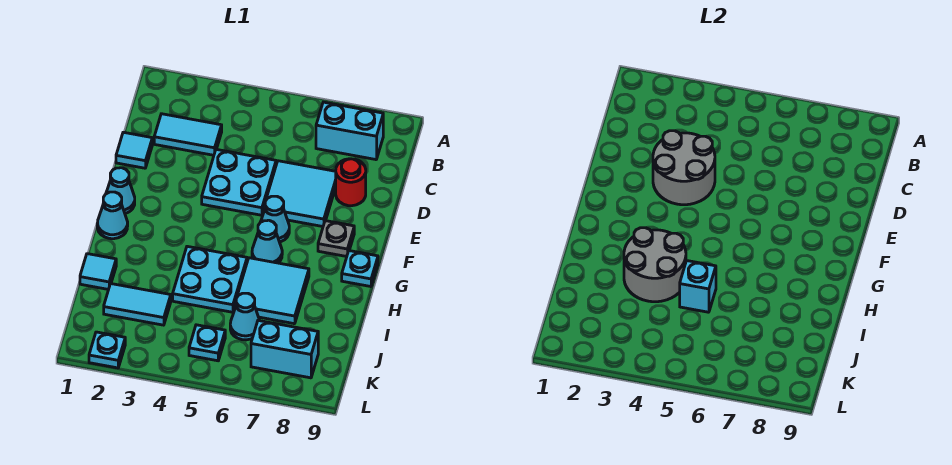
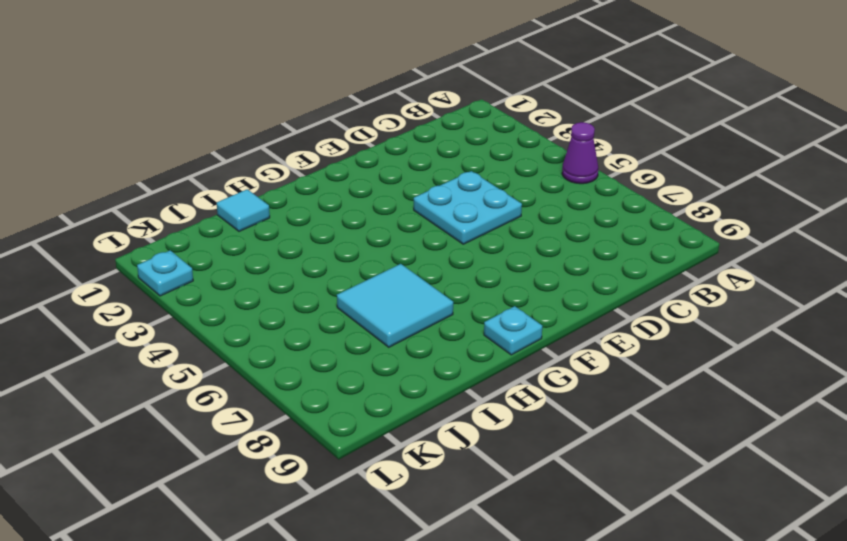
purple cone A5 level 1 -> none
none -> cyan brick B7:B8 level 1
none -> cyan tile C2:C3 level 1
none -> cyan tile D1 level 1

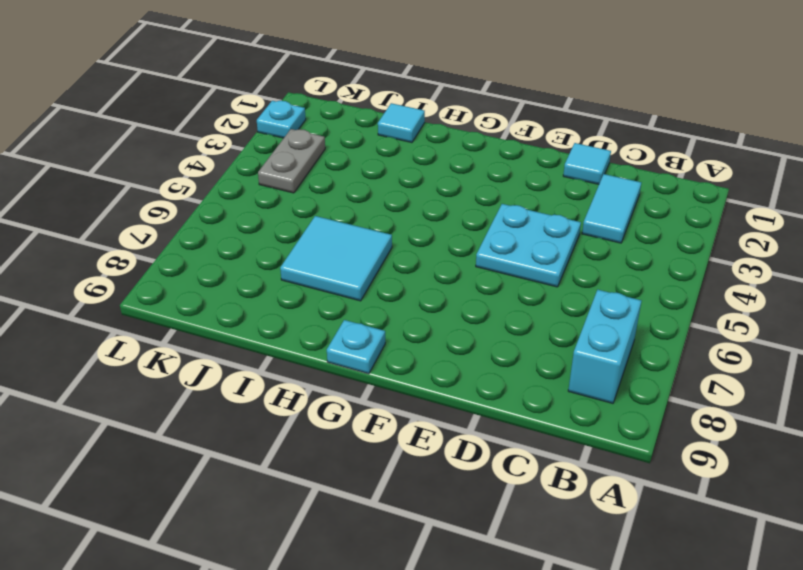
grey plate K3:K4 level 1 -> none
none -> cyan tile D6:E7 level 1
none -> red round brick D8 level 1
none -> cyan cone F1 level 1

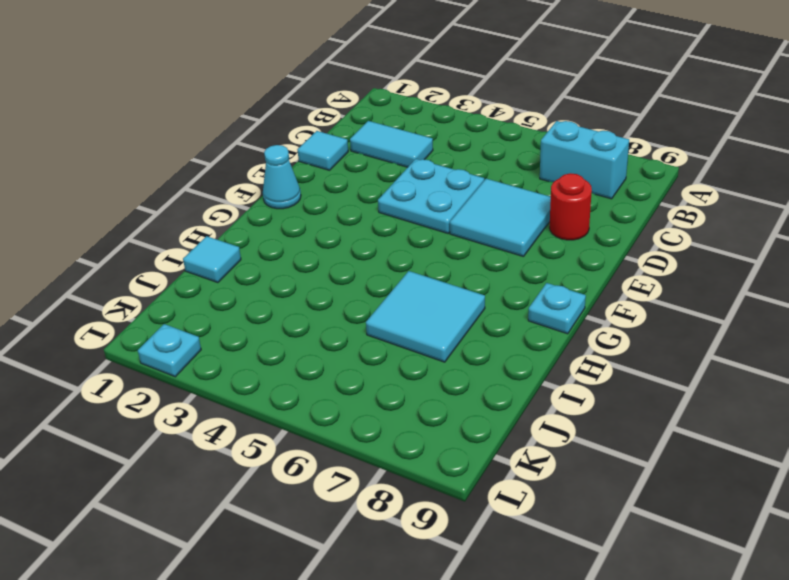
none -> cyan cone F6 level 1
none -> grey plate F8 level 1
none -> cyan cone G1 level 1

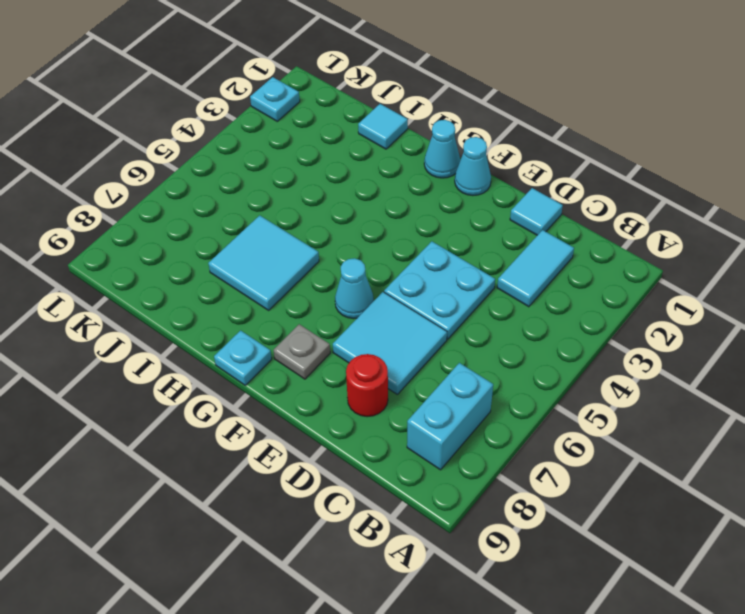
none -> cyan cone G6 level 1
none -> cyan plate H4:I5 level 1
none -> cyan tile J2:J3 level 1

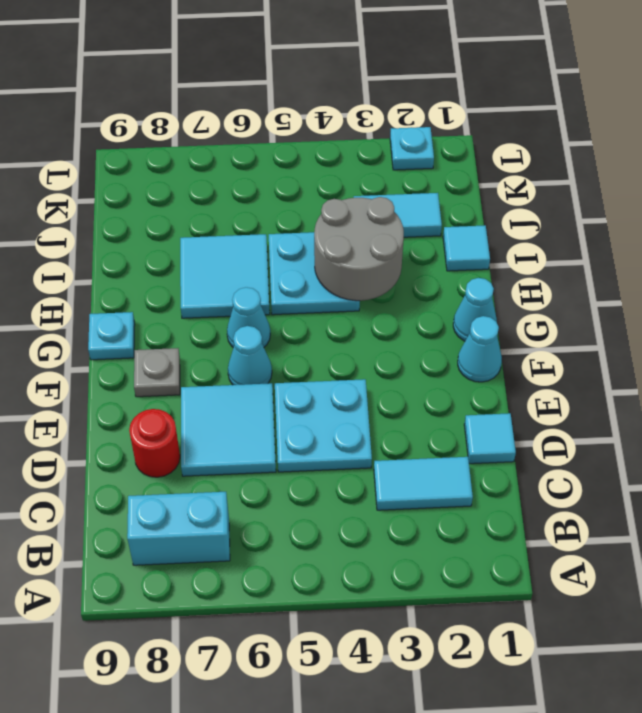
none -> cyan cone J6 level 1
none -> cyan plate K5 level 1
none -> cyan brick K7:K8 level 1

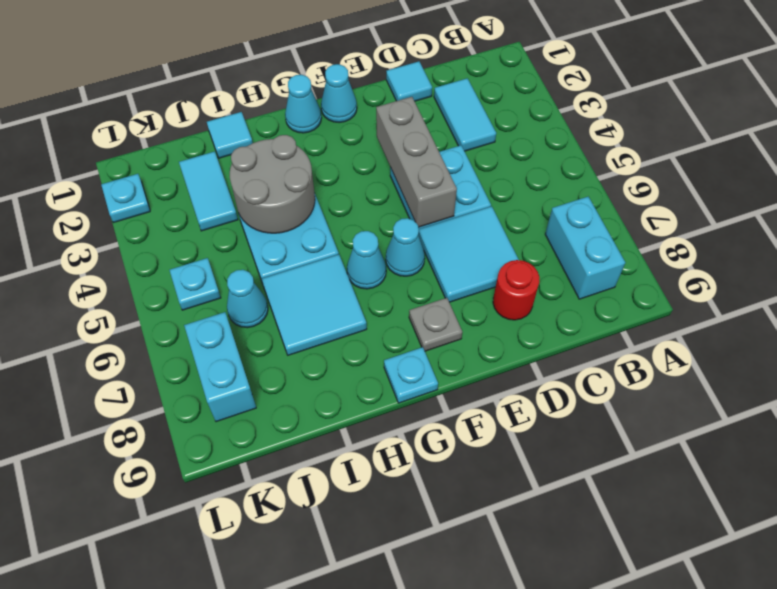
grey brick E3:E5 level 2 -> grey round brick D3:E4 level 2
none -> cyan brick I5 level 2

